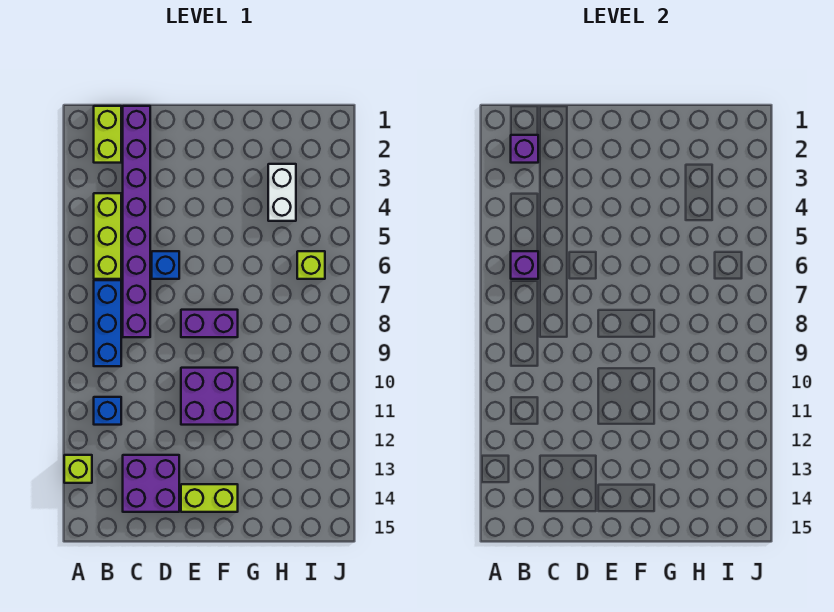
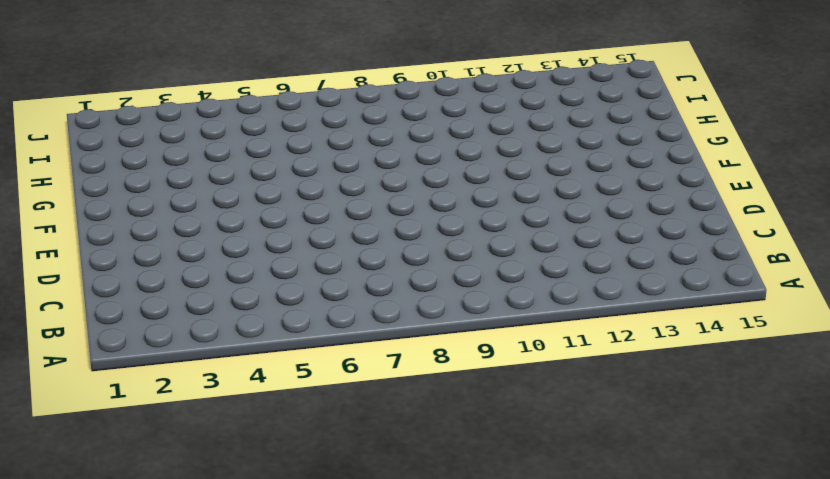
none -> lime brick A13 level 1
none -> lime brick B1:B2 level 1
none -> lime brick B4:B6 level 1

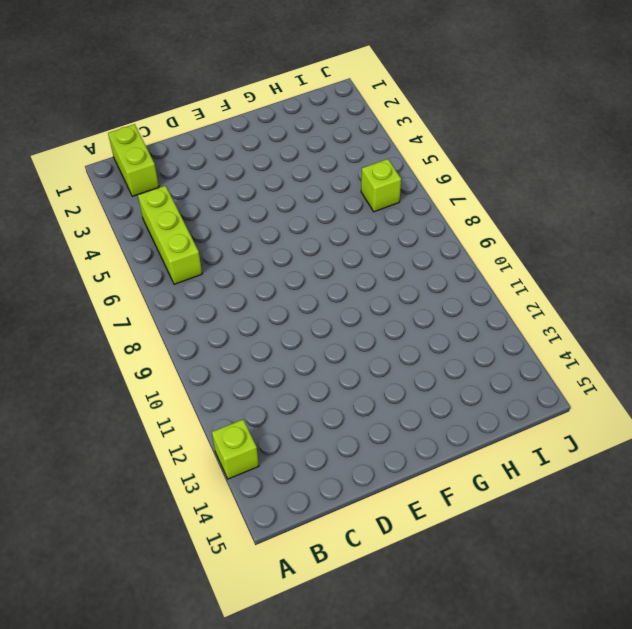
none -> blue brick B7:B9 level 1
none -> blue brick B11 level 1
none -> purple brick C1:C8 level 1

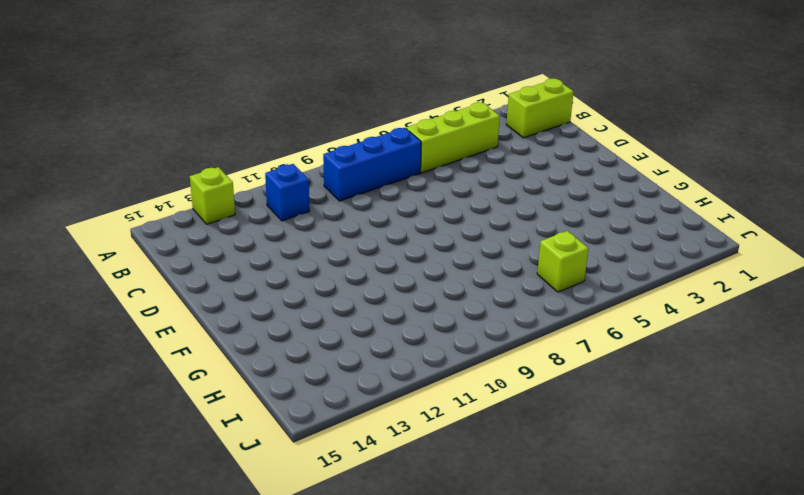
none -> purple brick C1:C8 level 1
none -> purple brick C13:D14 level 1
none -> blue brick D6 level 1

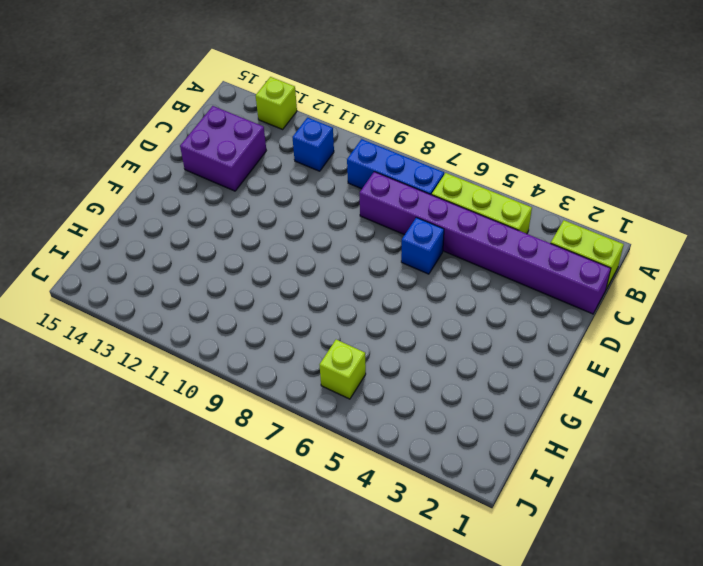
none -> purple brick E8:F8 level 1
none -> purple brick E10:F11 level 1
none -> lime brick E14:F14 level 1

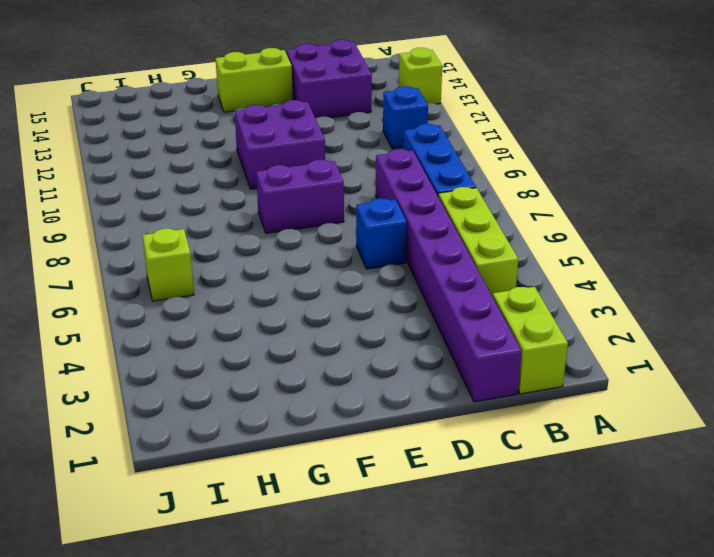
none -> white brick H3:H4 level 1
none -> purple brick B2 level 2
none -> purple brick B6 level 2

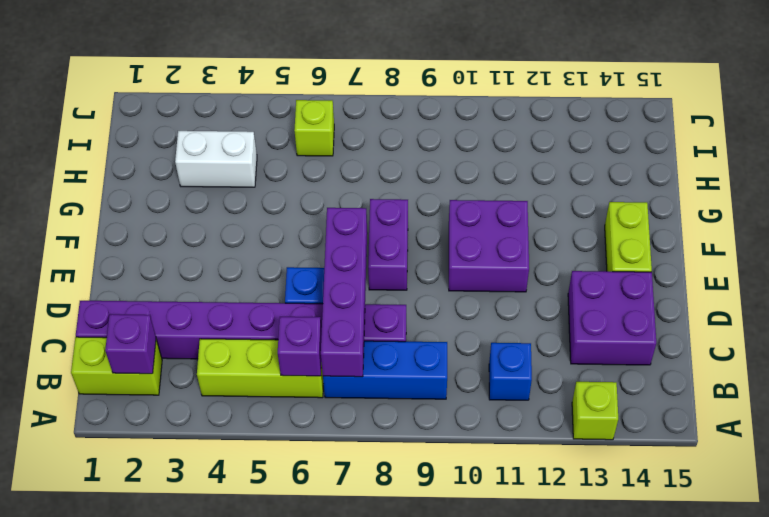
purple brick B7:E7 level 2 -> none

